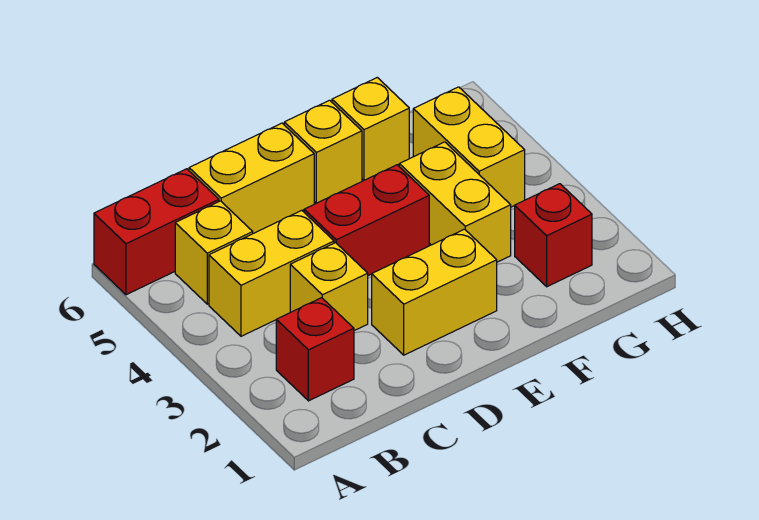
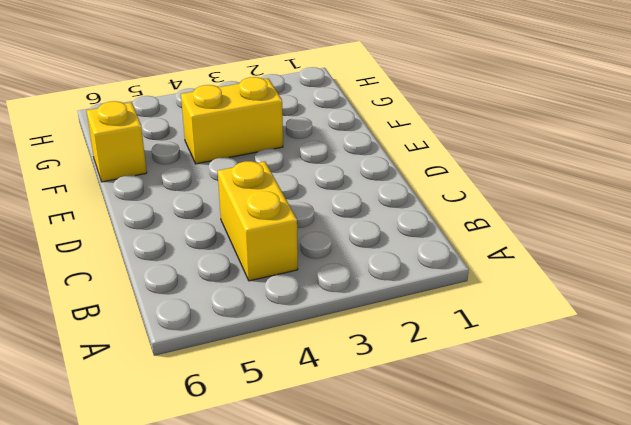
none -> red brick A6:B6 level 1
none -> red brick B2 level 1
none -> yellow brick B5 level 1

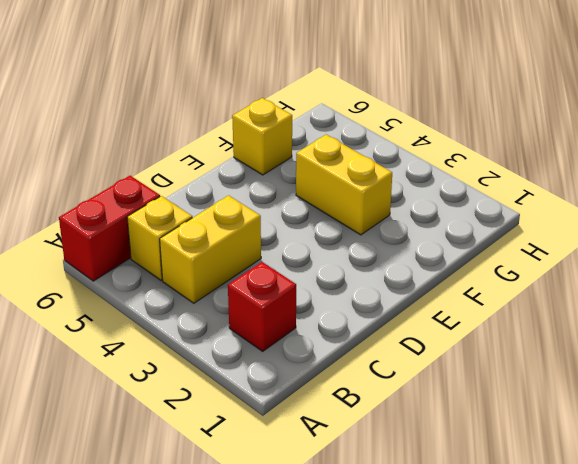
none -> yellow brick C3 level 1
none -> yellow brick C6:D6 level 1
none -> yellow brick D2:E2 level 1

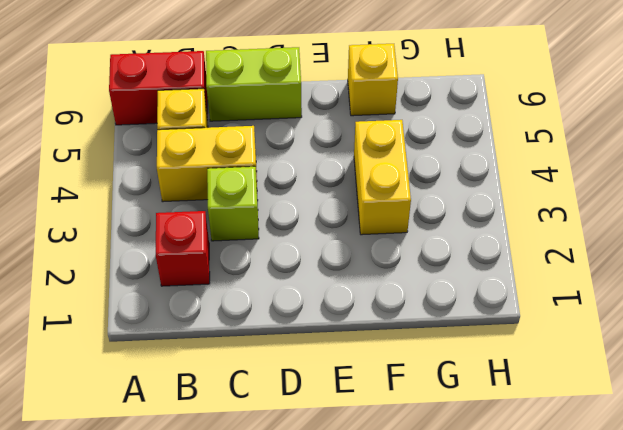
lime brick C3 level 1 -> yellow brick C3 level 1
lime brick C6:D6 level 1 -> yellow brick C6:D6 level 1
none -> yellow brick D2:E2 level 1
none -> red brick D4:E4 level 1
none -> yellow brick E6 level 1

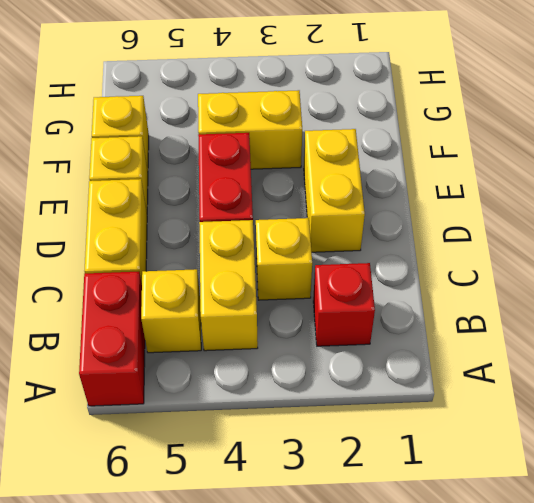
none -> red brick G2 level 1
none -> yellow brick G4:G5 level 1

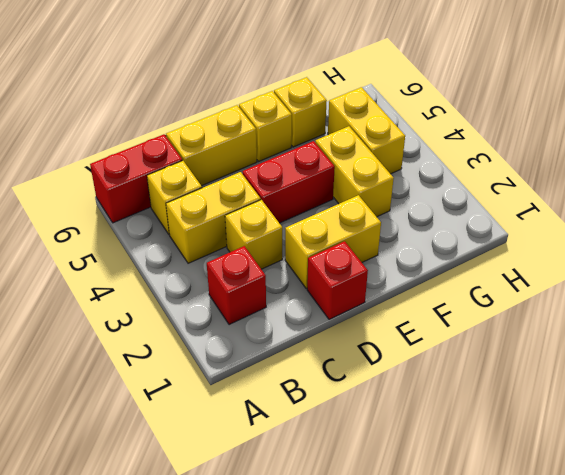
red brick D1 level 1 -> red brick G2 level 1

